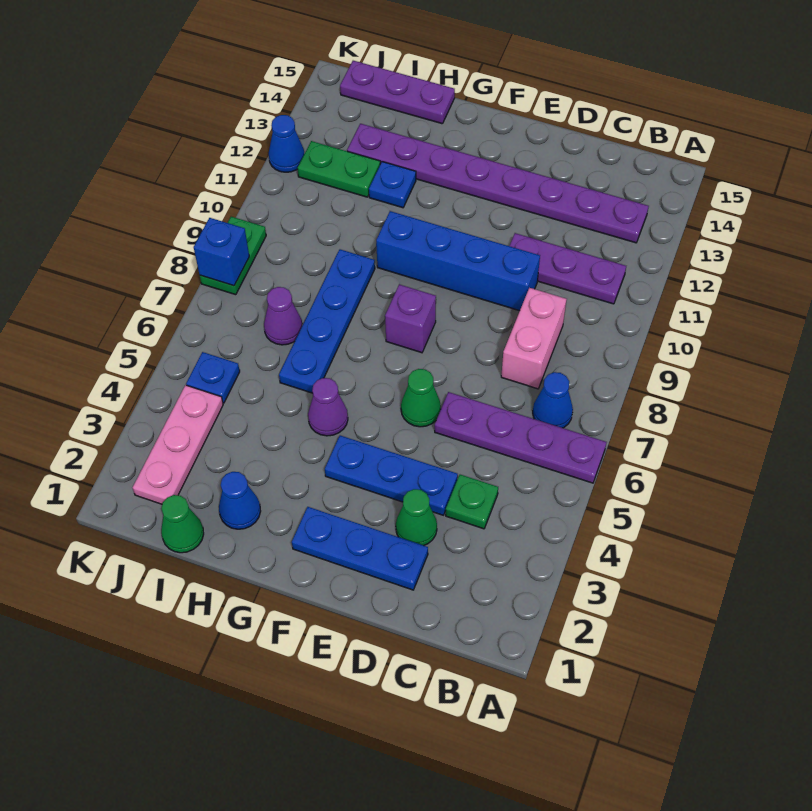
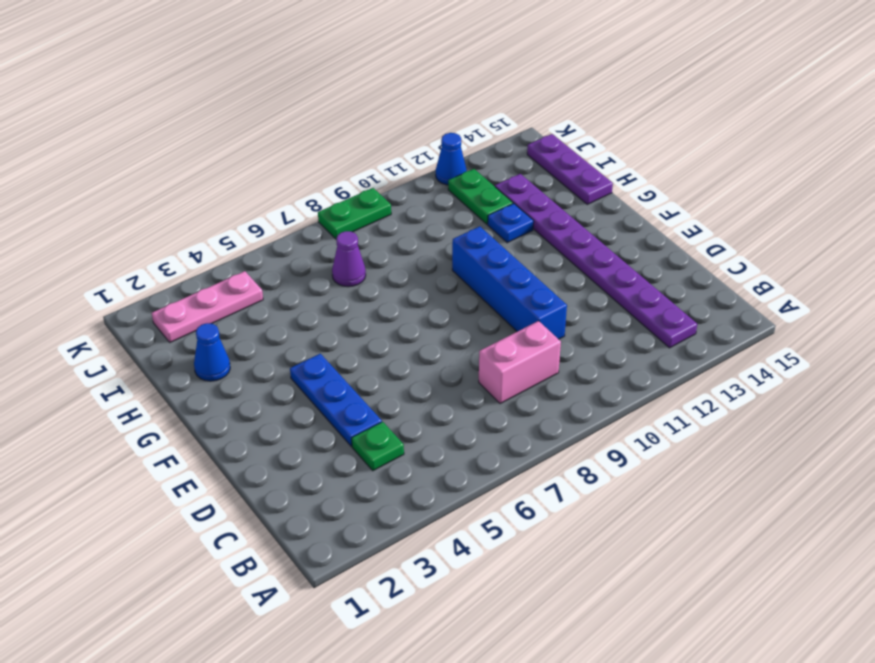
none -> purple plate A6:D6 level 1
none -> blue cone B7 level 1
none -> purple plate B11:D11 level 1

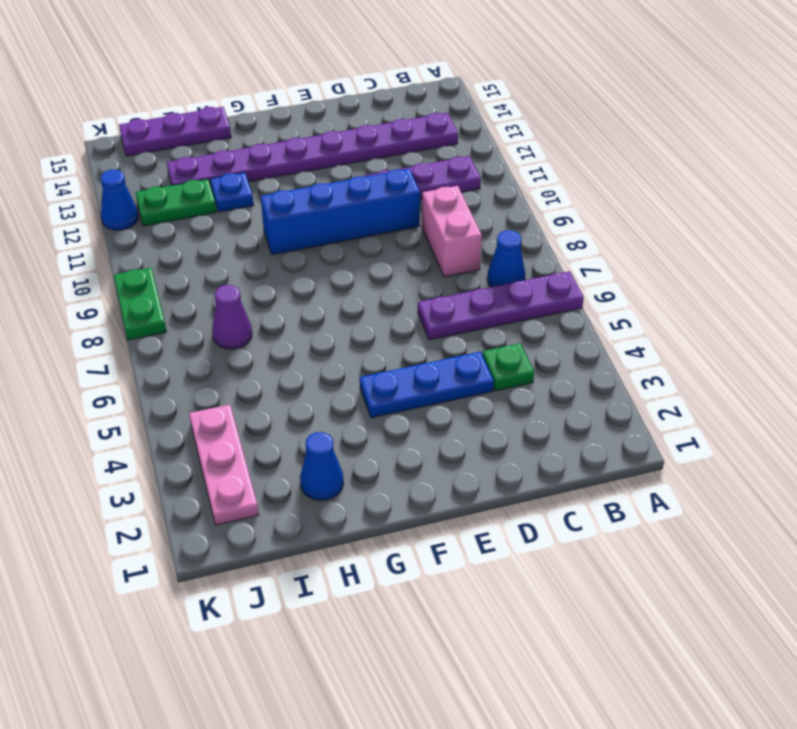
none -> blue plate D2:F2 level 1
none -> green cone D3 level 1
none -> green cone E6 level 1

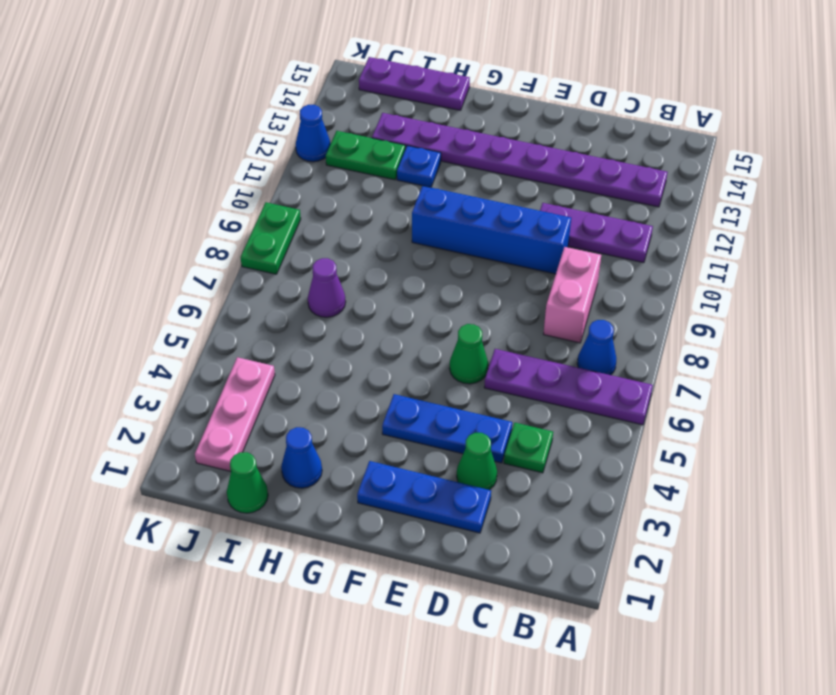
none -> purple brick F8 level 1
none -> purple cone G5 level 1
none -> blue plate H6:H9 level 1

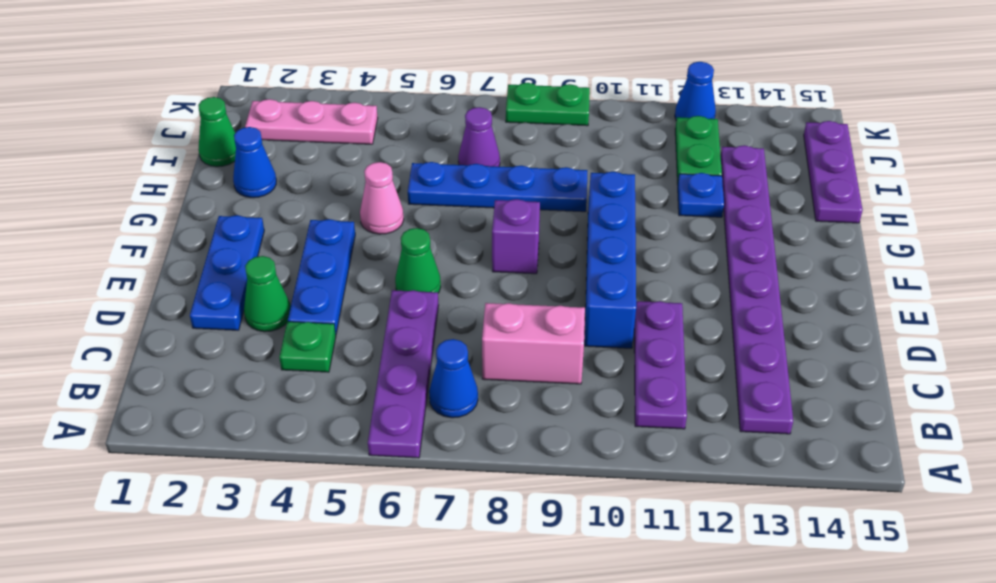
pink cone G5 level 1 -> purple cone G5 level 1
none -> blue plate J5 level 1
none -> blue brick K8 level 2

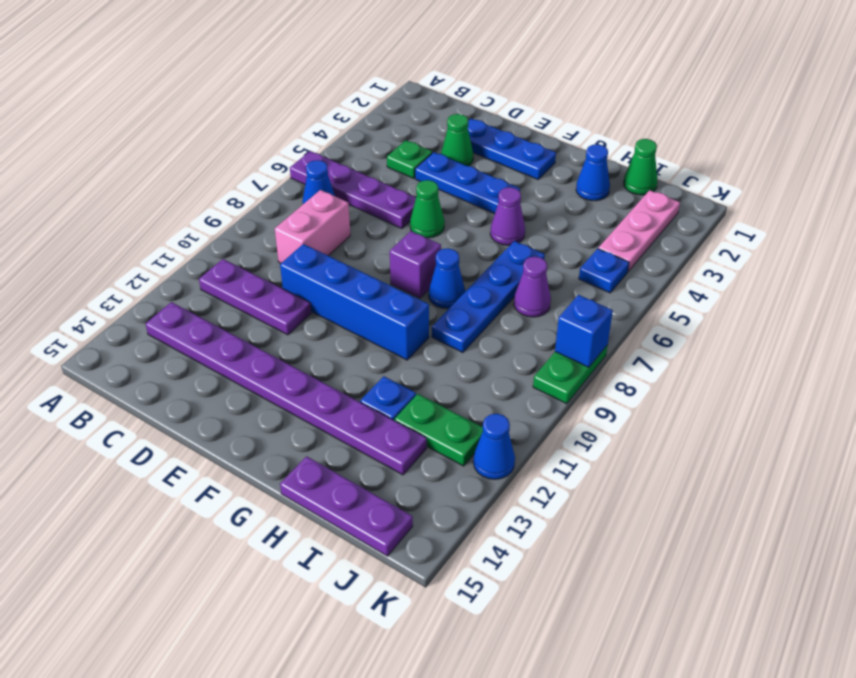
blue cone G8 level 1 -> none

